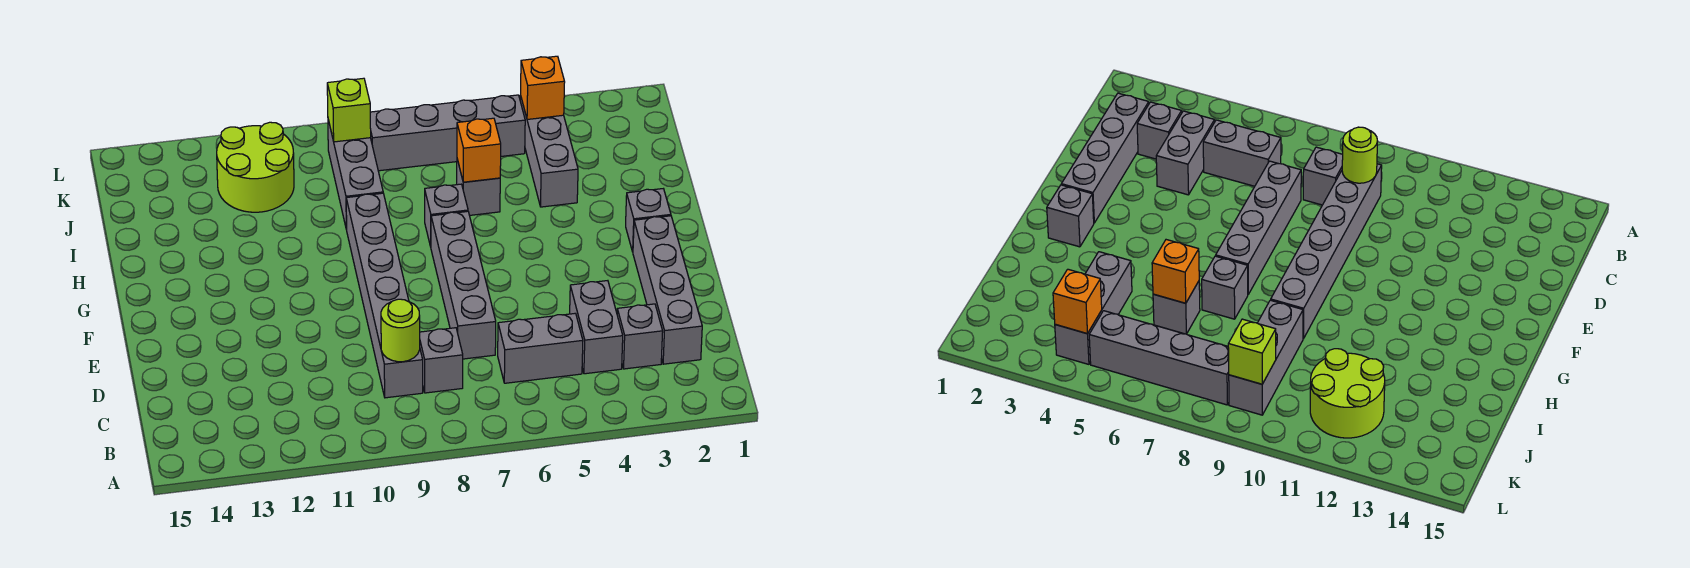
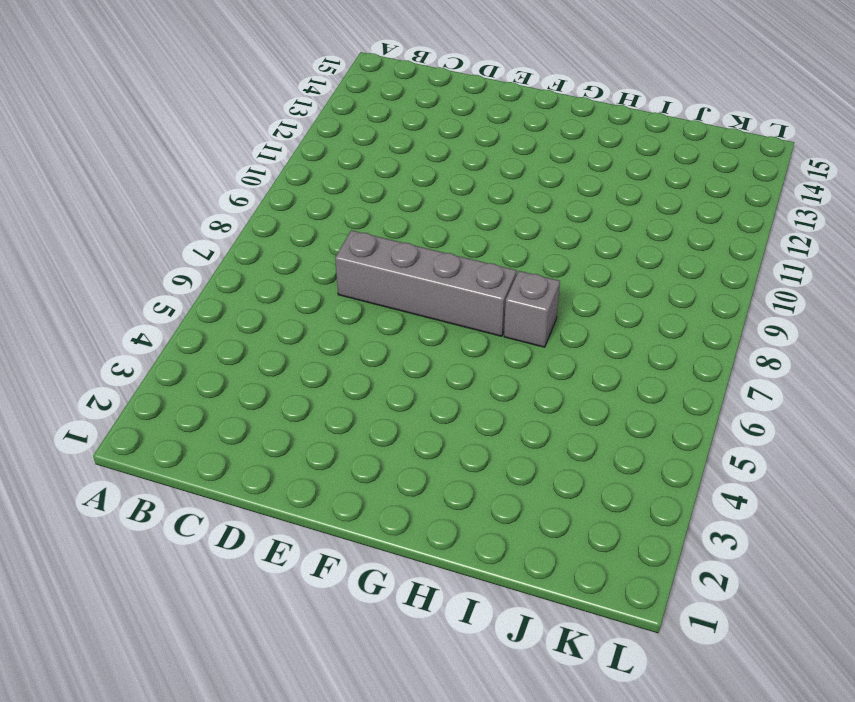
none -> grey brick C2:F2 level 1
none -> grey brick C3 level 1
none -> grey brick C4:D4 level 1

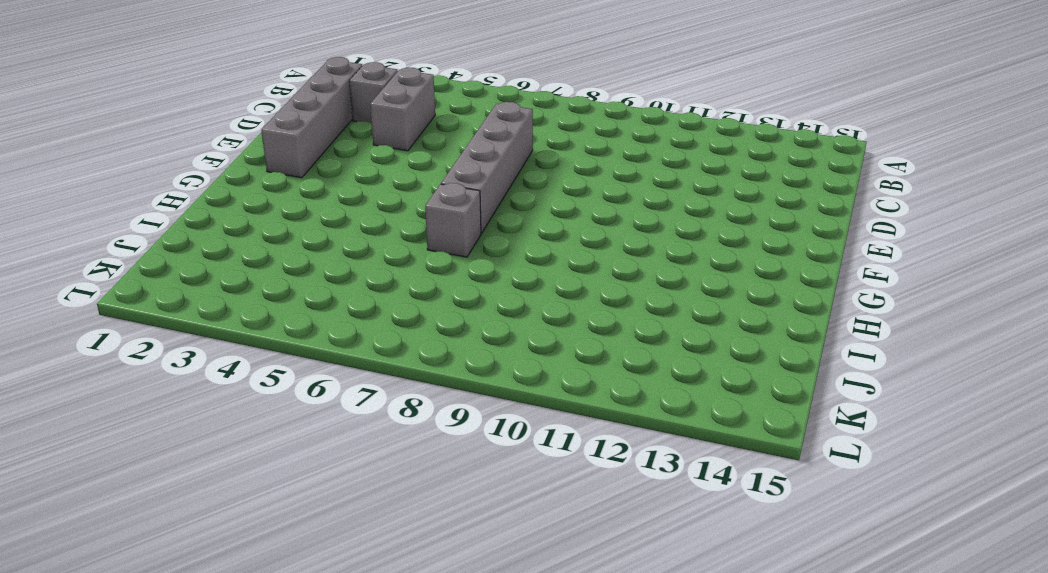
none -> grey brick C5:C6 level 1
none -> grey brick C8 level 1
none -> grey brick C9:H9 level 1

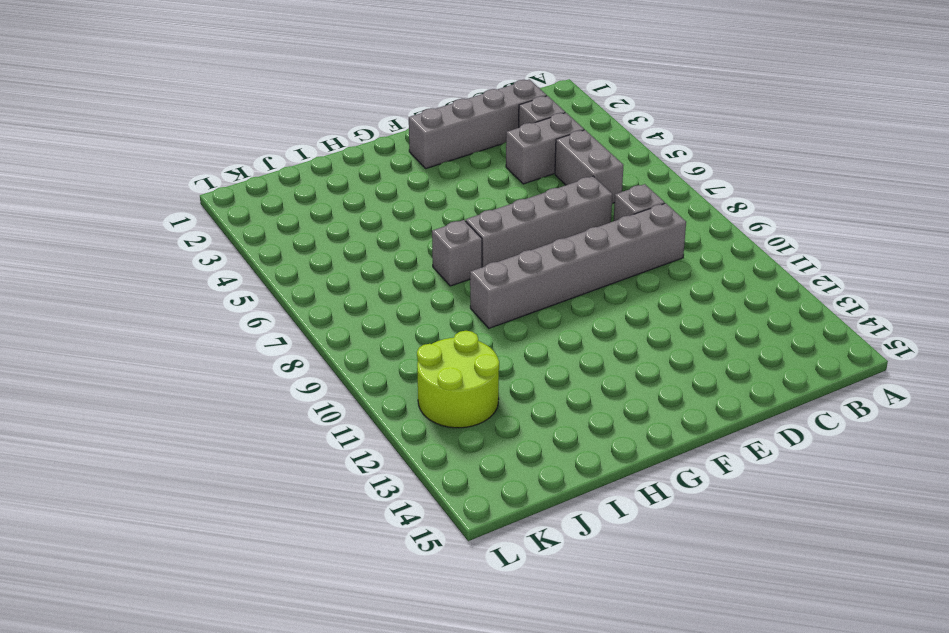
none -> grey brick G2 level 1
none -> grey brick I4:K4 level 1
none -> grey brick I6 level 1

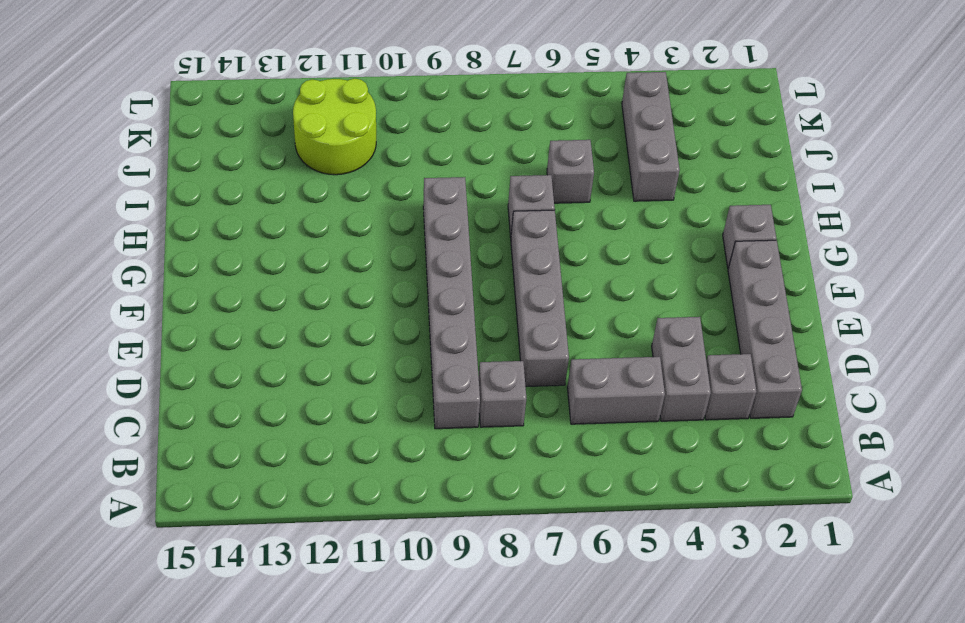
none -> grey brick I9:K9 level 1
none -> grey brick K5:K8 level 1
none -> lime round brick C9 level 2

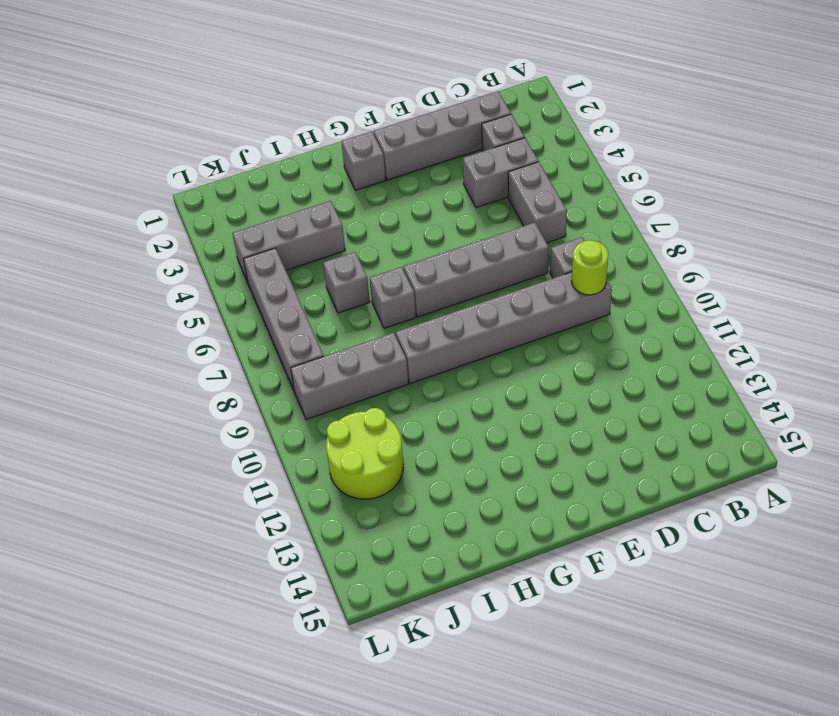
none -> orange brick I6 level 2
none -> orange brick K4 level 2
none -> lime brick K9 level 2

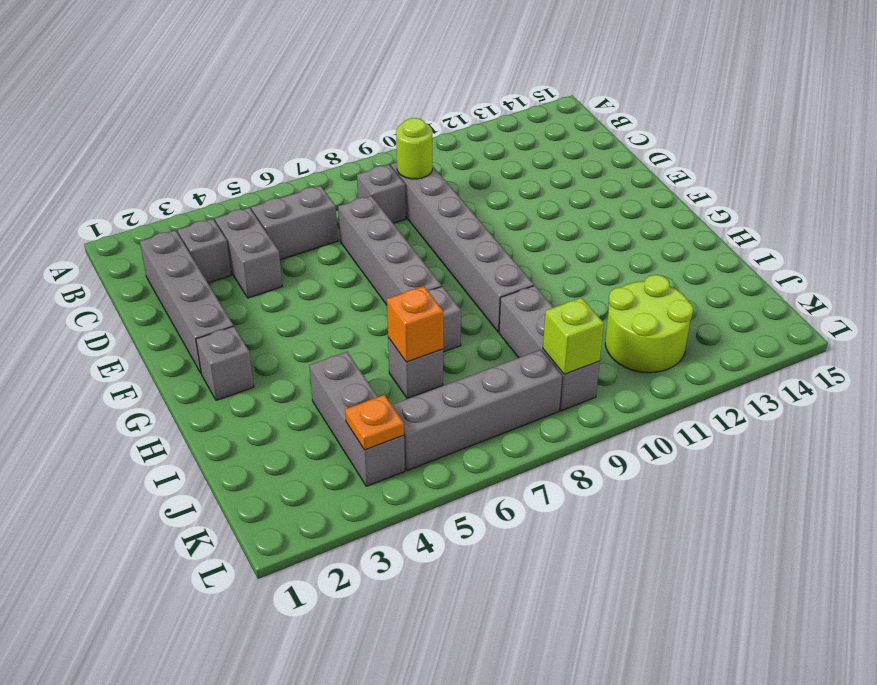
orange plate K4 level 2 -> orange brick K4 level 2

